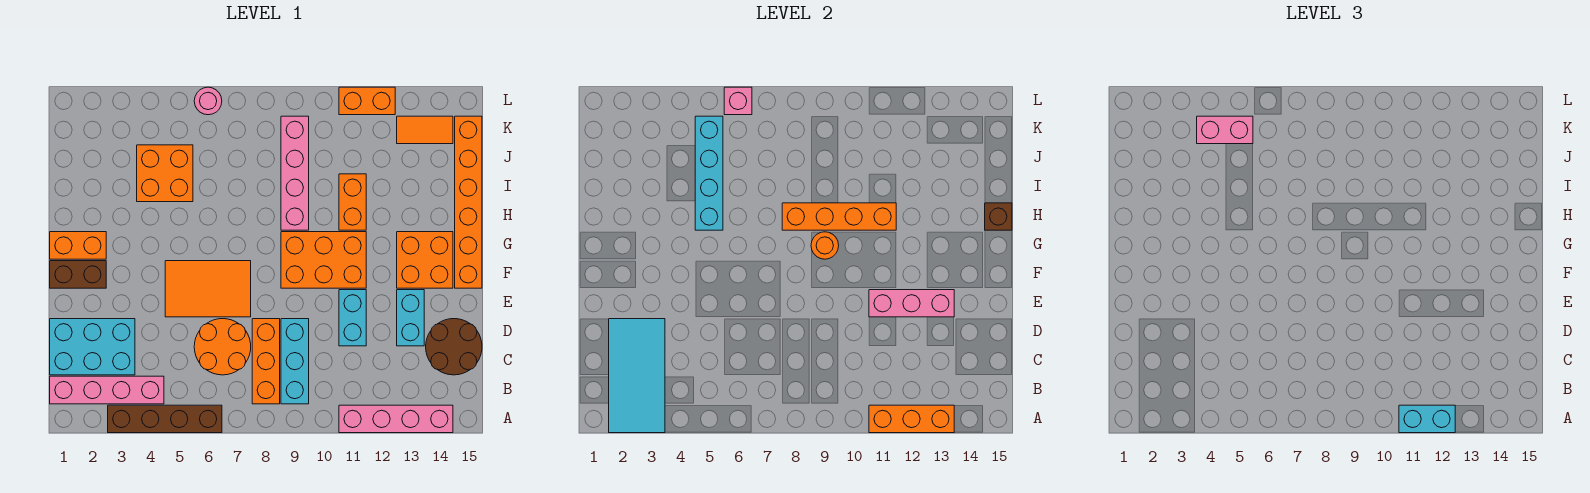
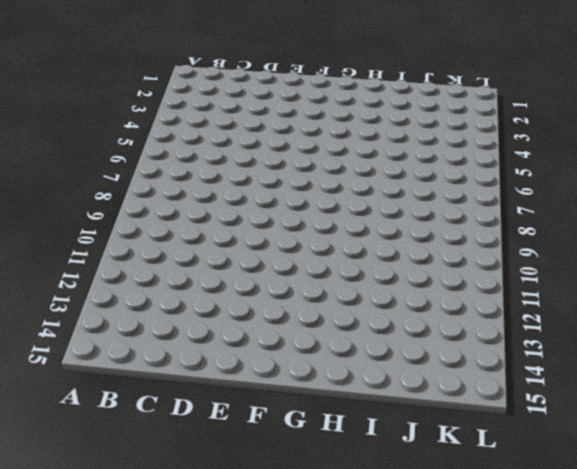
none -> brown brick A3:A6 level 1
none -> pink brick A11:A14 level 1
none -> pink brick B1:B4 level 1
none -> orange brick B8:D8 level 1

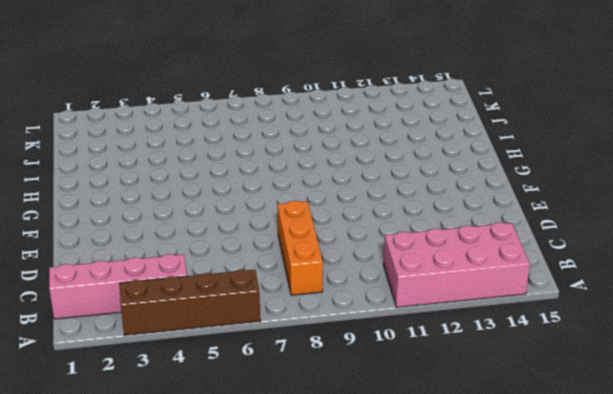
pink brick A11:B14 level 1 -> pink brick A11:A14 level 1
none -> cyan brick B9:D9 level 1
none -> cyan brick C1:D3 level 1
none -> orange round brick C6:D7 level 1
none -> brown round brick C14:D15 level 1

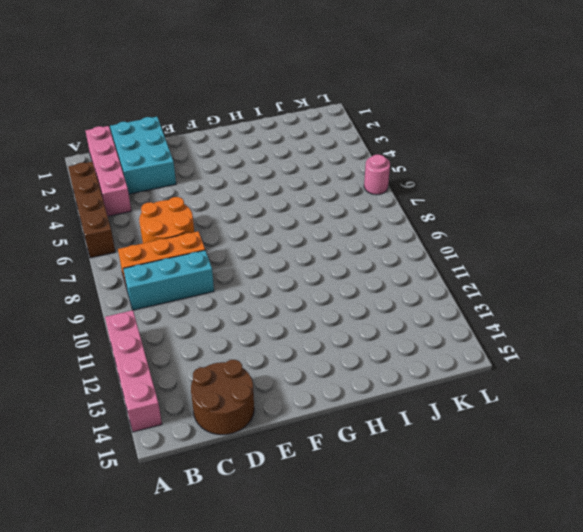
none -> cyan brick D11:E11 level 1
none -> cyan brick D13:E13 level 1
none -> orange tile E5:F7 level 1
none -> brown brick F1:F2 level 1

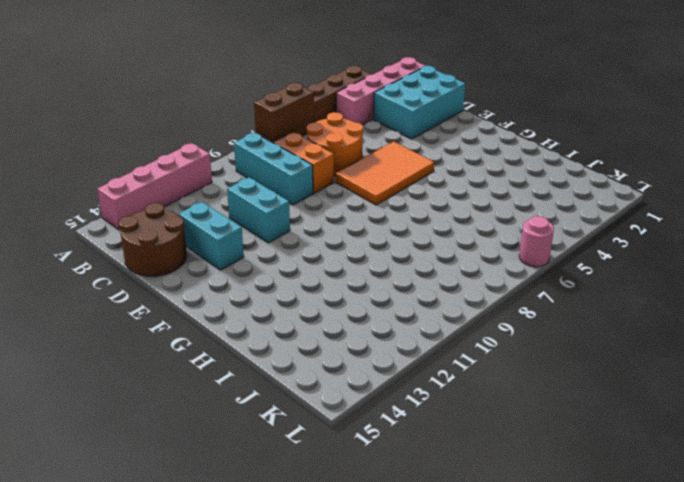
brown brick B7:B8 level 2 -> brown brick F1:F2 level 1
none -> orange brick F9:G11 level 1
none -> orange brick F13:G14 level 1
none -> orange brick F15:K15 level 1
none -> orange brick G1:G2 level 1

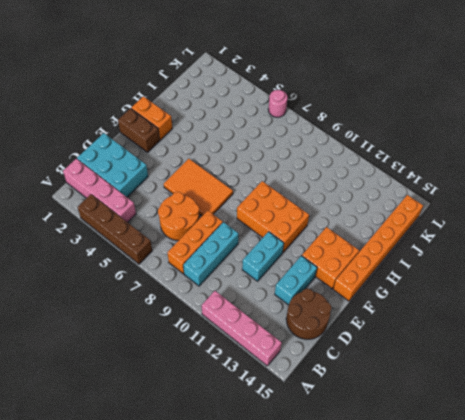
none -> pink brick H9:K9 level 1
none -> orange brick H11:I11 level 1
none -> orange brick I4:J5 level 1
none -> orange tile K13:K14 level 1

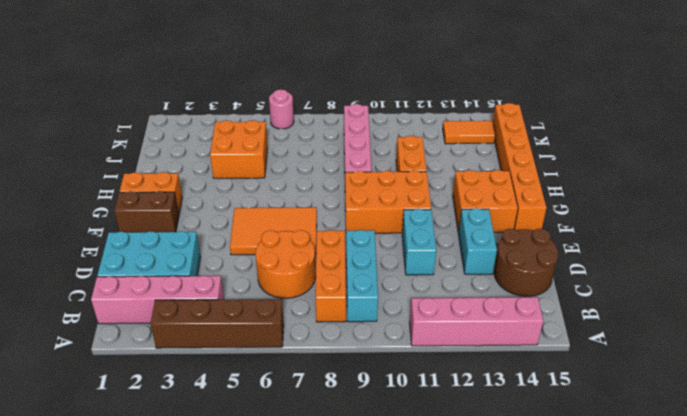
none -> orange brick L11:L12 level 1
none -> cyan tile A2:D3 level 2
none -> orange brick A11:A13 level 2
none -> pink brick E11:E13 level 2

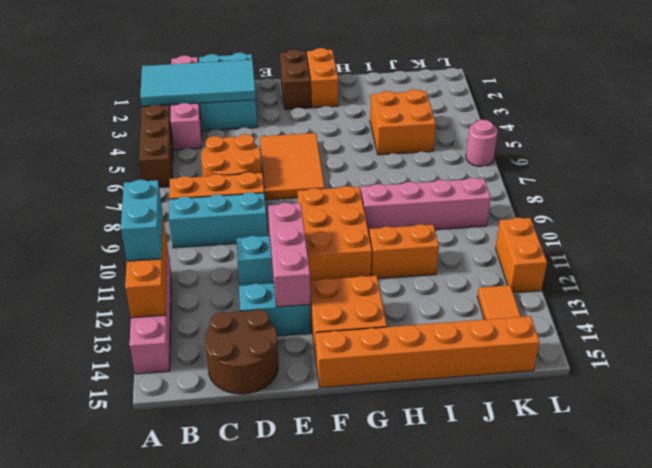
none -> orange round brick G9 level 2
none -> cyan brick H5:K5 level 2
none -> orange brick H8:H11 level 2
none -> brown brick H15 level 2

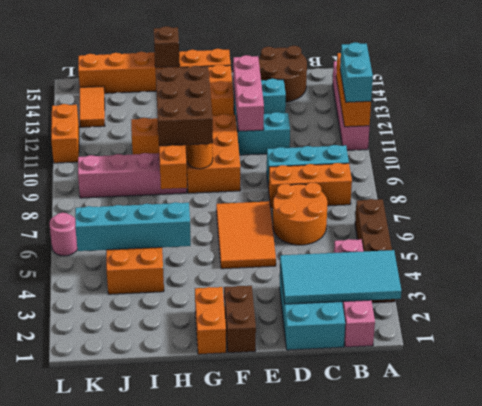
brown brick G9:H11 level 3 -> none
none -> pink brick L6 level 2
none -> pink brick K4:K5 level 3

